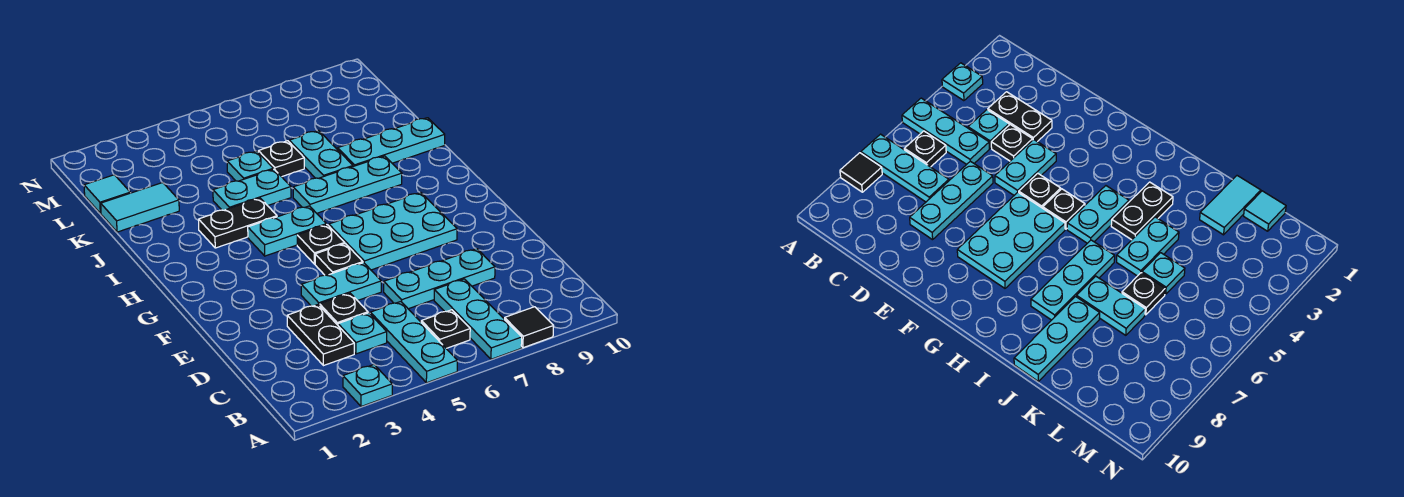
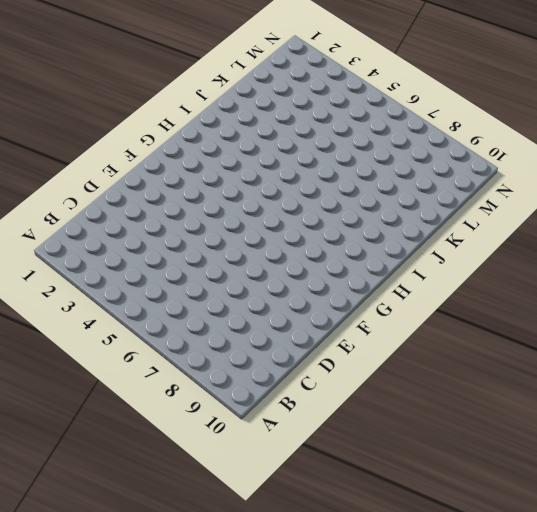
none -> cyan plate A3 level 1
none -> cyan plate A5:C5 level 1
none -> cyan plate A7:C7 level 1

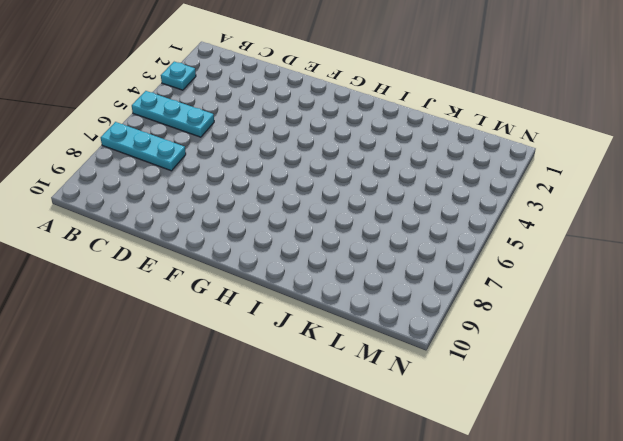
none -> black tile A8 level 1
none -> black plate B6 level 1
none -> black plate C3:D3 level 1

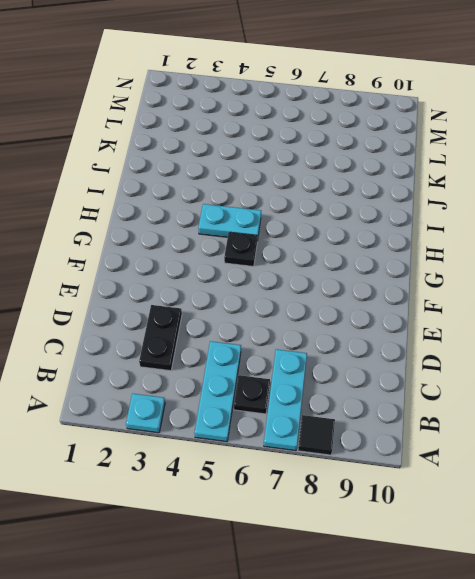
none -> cyan plate C4 level 1
none -> black plate D4 level 1
none -> cyan plate D6:D8 level 1

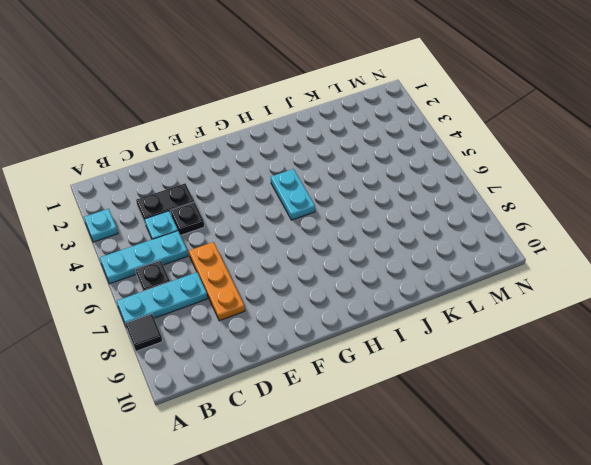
orange plate D6:D8 level 1 -> cyan plate D6:D8 level 1
none -> cyan plate E4:E5 level 1
none -> black plate F5 level 1
none -> cyan plate F6:G8 level 1

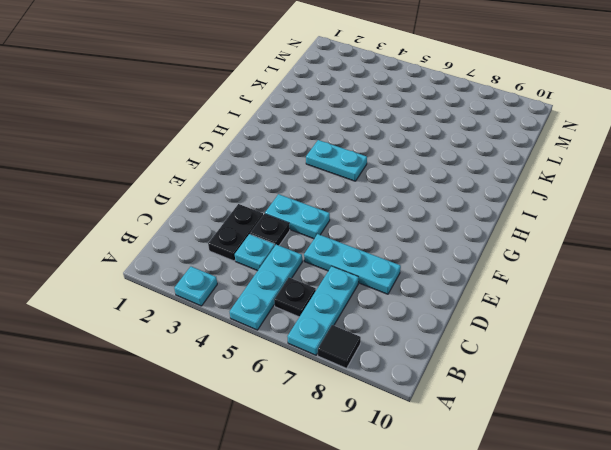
none -> black plate F5 level 1
none -> cyan plate F6:G8 level 1
none -> black plate G5 level 1

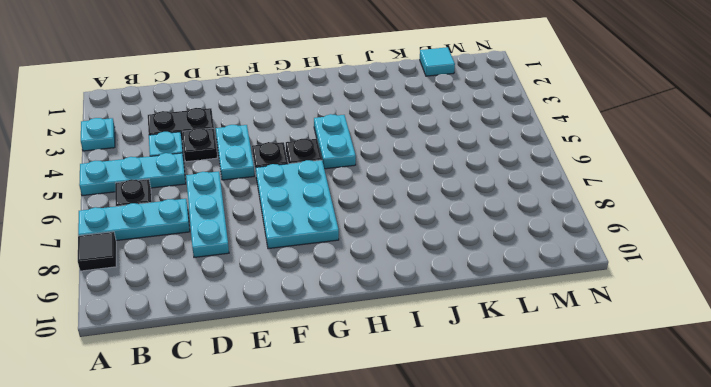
none -> black plate I3:I4 level 1
none -> cyan plate I6:I8 level 1
none -> cyan plate J4:J5 level 1

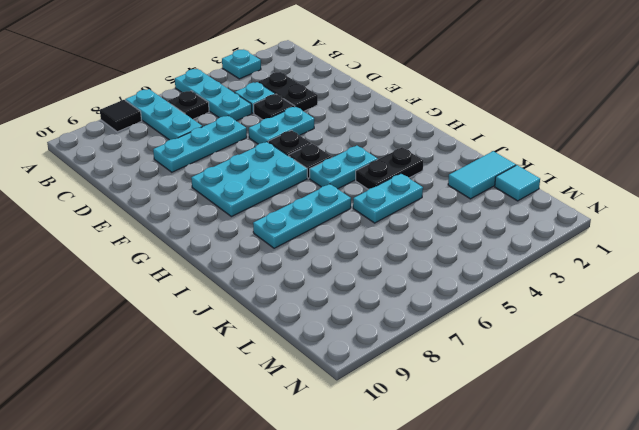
none -> cyan plate J7:K7 level 1
none -> cyan plate J8:J10 level 1
none -> cyan plate K5 level 1

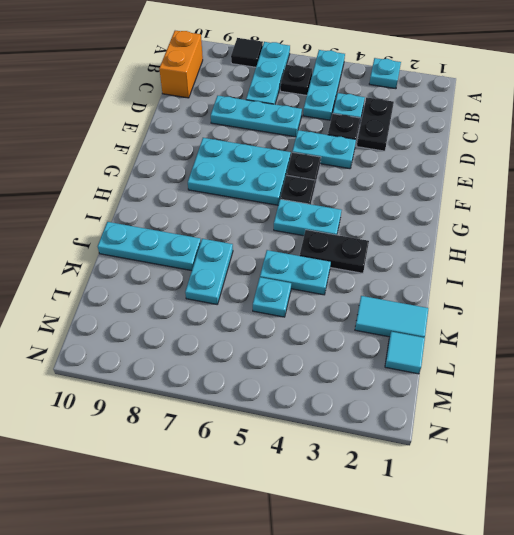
orange brick B10:C10 level 1 -> none
none -> cyan plate I6:I8 level 1
none -> black plate K6 level 1

